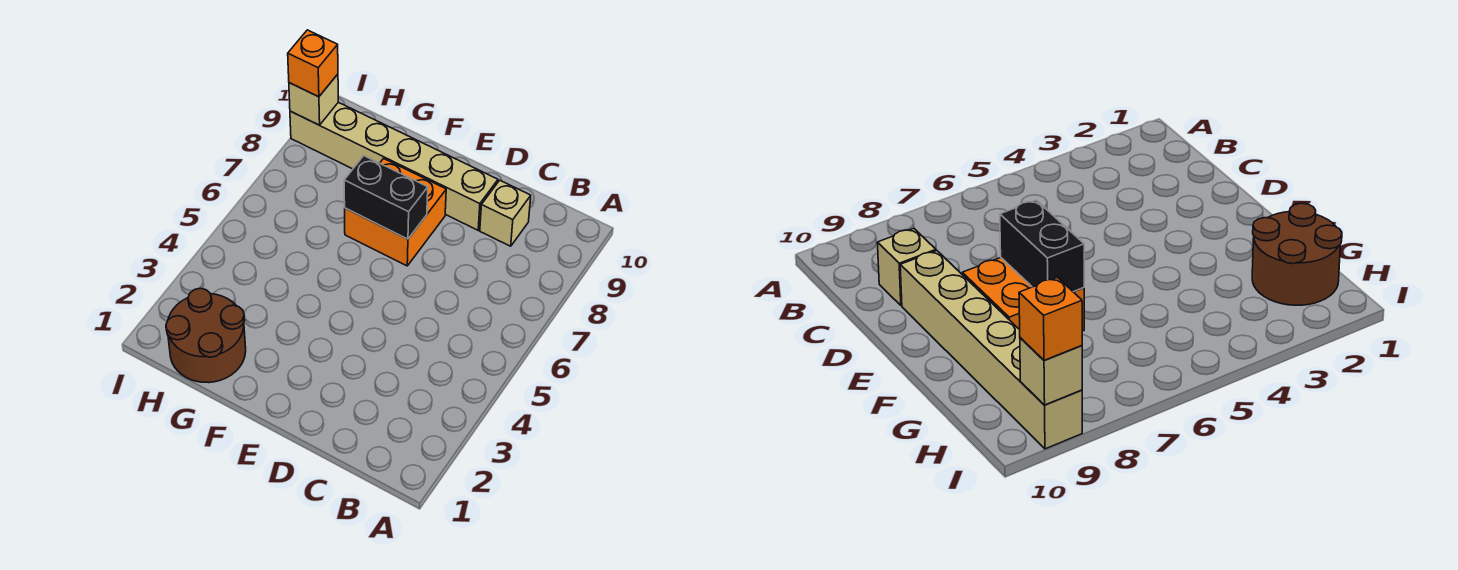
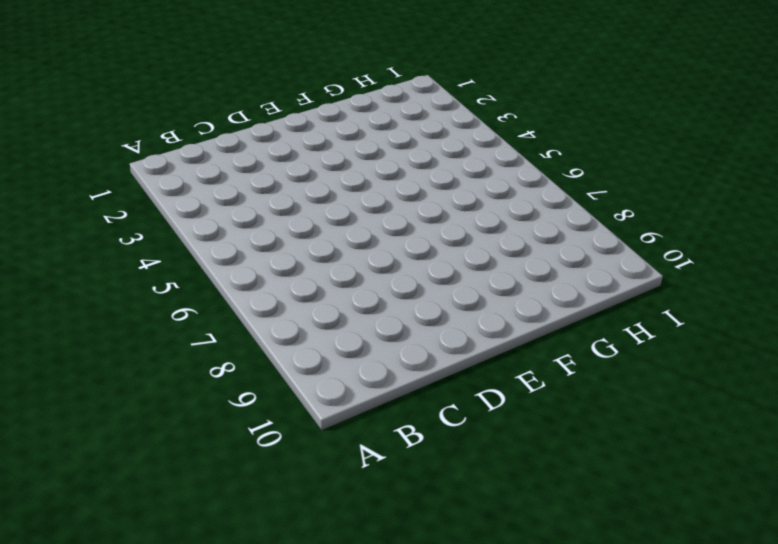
none -> tan brick C9 level 1
none -> tan brick D9:I9 level 1

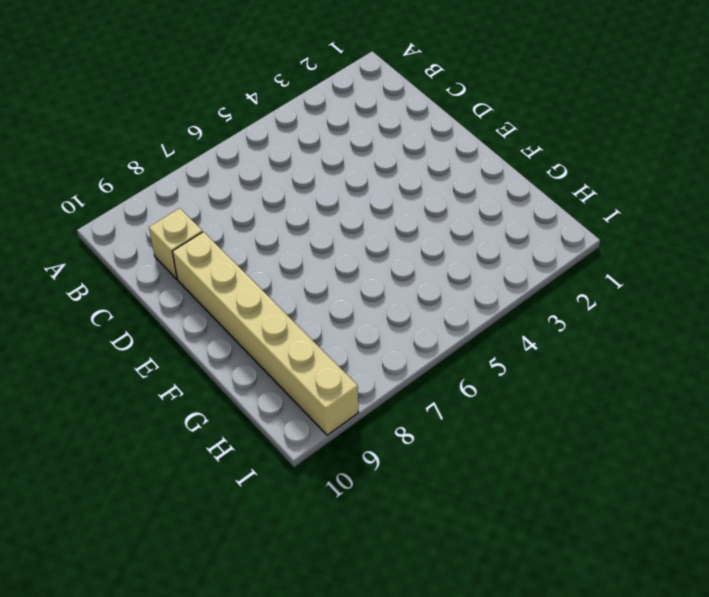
none -> orange brick E7:F8 level 1
none -> brown round brick G1:H2 level 1

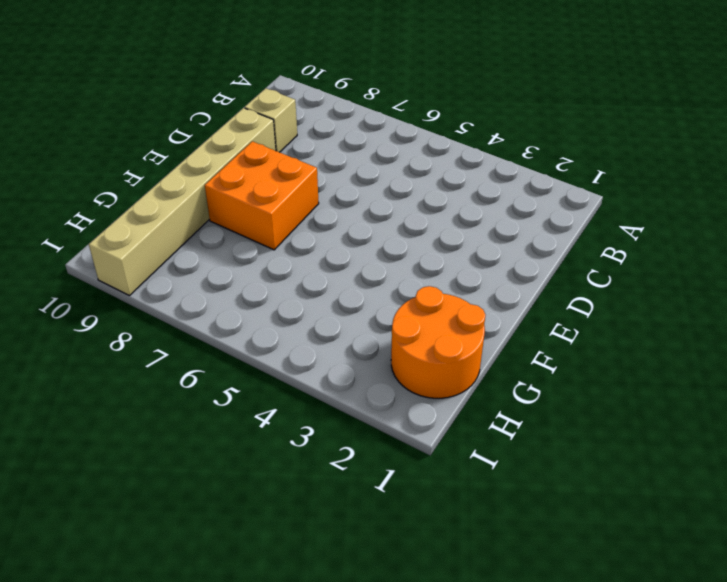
orange round brick G1:H2 level 1 -> brown round brick G1:H2 level 1
none -> black brick E7:F7 level 2
none -> tan brick I9 level 2

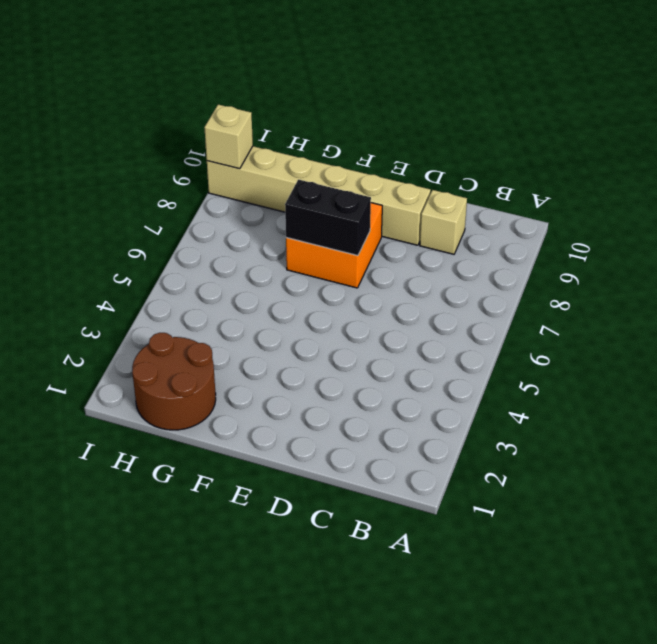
none -> orange brick I9 level 3

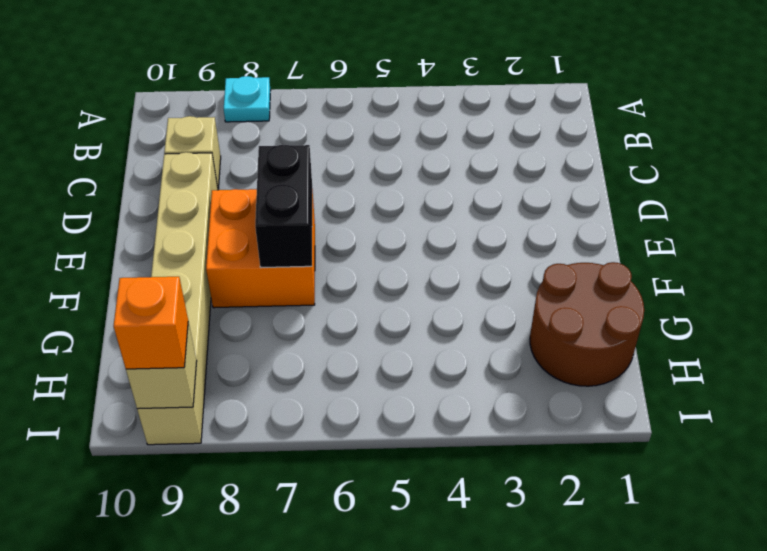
cyan plate A8 level 1 -> none

